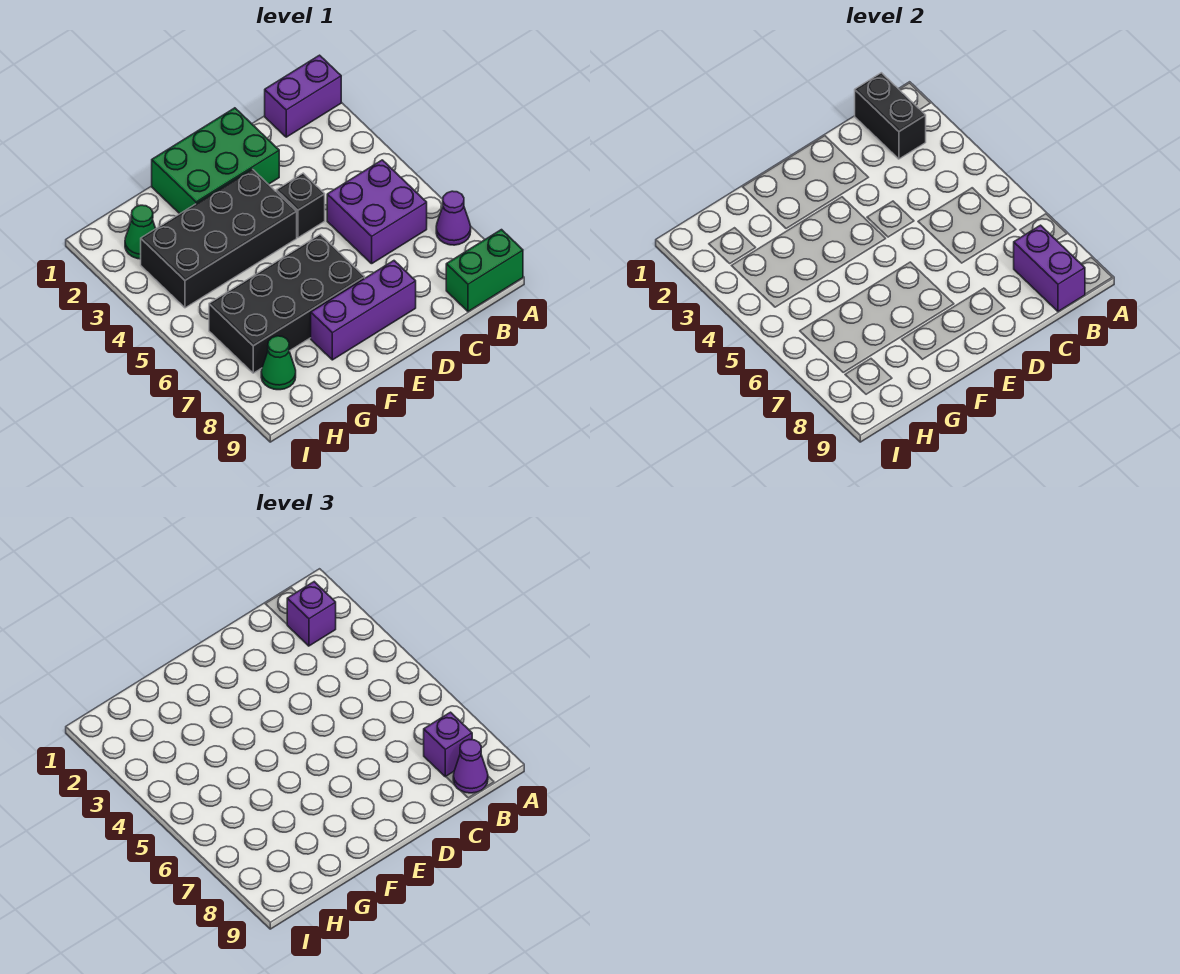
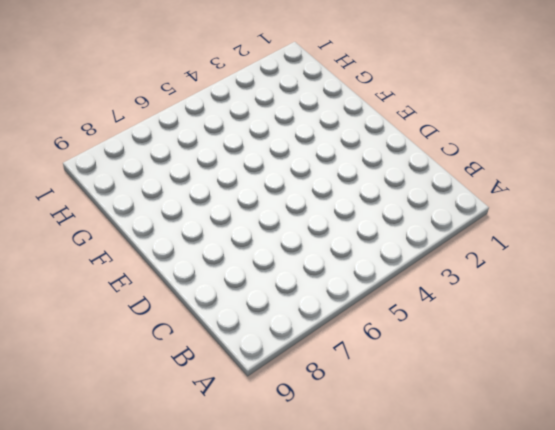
none -> purple brick A1:B1 level 1
none -> purple cone A7 level 1
none -> green brick A9:B9 level 1

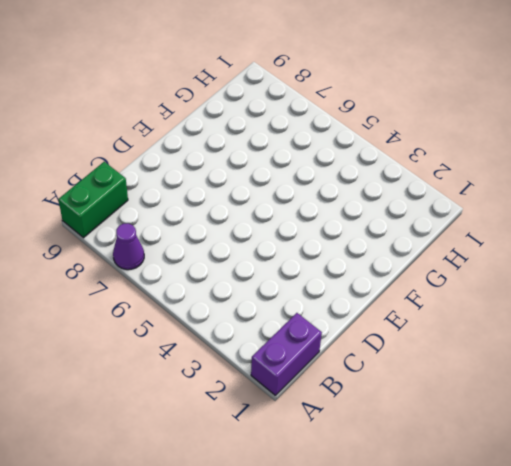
none -> purple brick B5:C6 level 1
none -> green brick D1:F2 level 1
none -> black brick D4 level 1

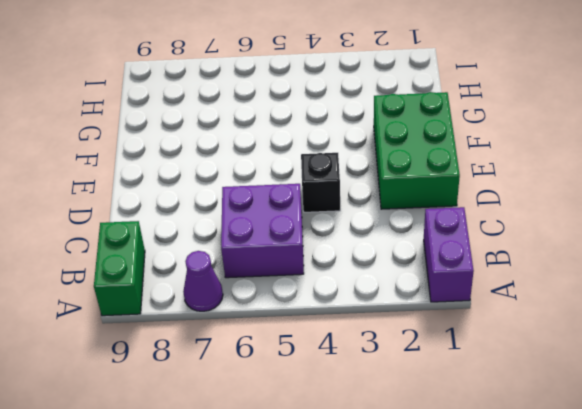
none -> purple brick D8:F8 level 1
none -> black brick E3:H4 level 1
none -> black brick E6:H7 level 1

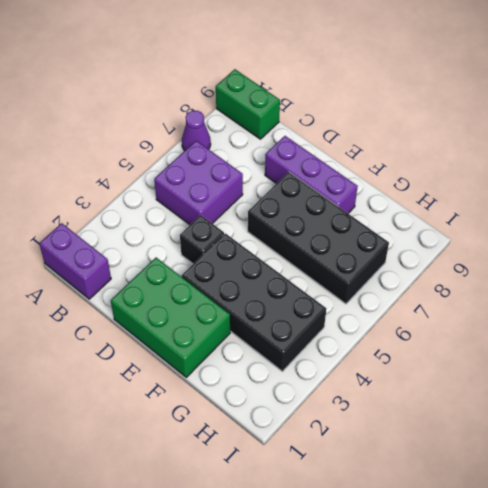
none -> green cone H2 level 1
none -> green cone H8 level 1
none -> black brick B1:B2 level 2

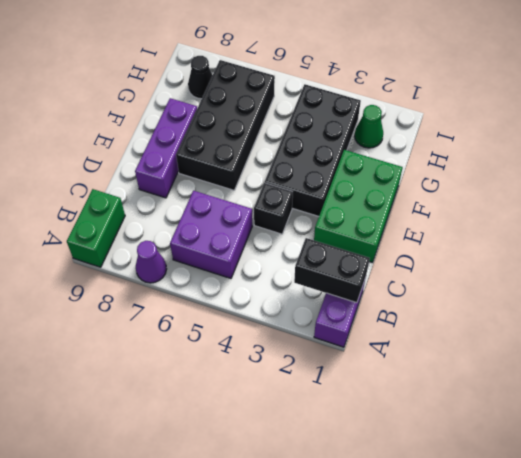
black cone H8 level 1 -> green cone H8 level 1
none -> purple brick B8:B9 level 2
none -> purple brick B2 level 3
none -> purple brick B8 level 3

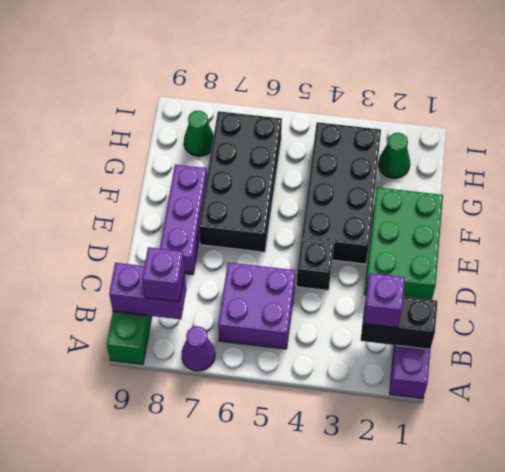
none -> purple cone B9 level 3

